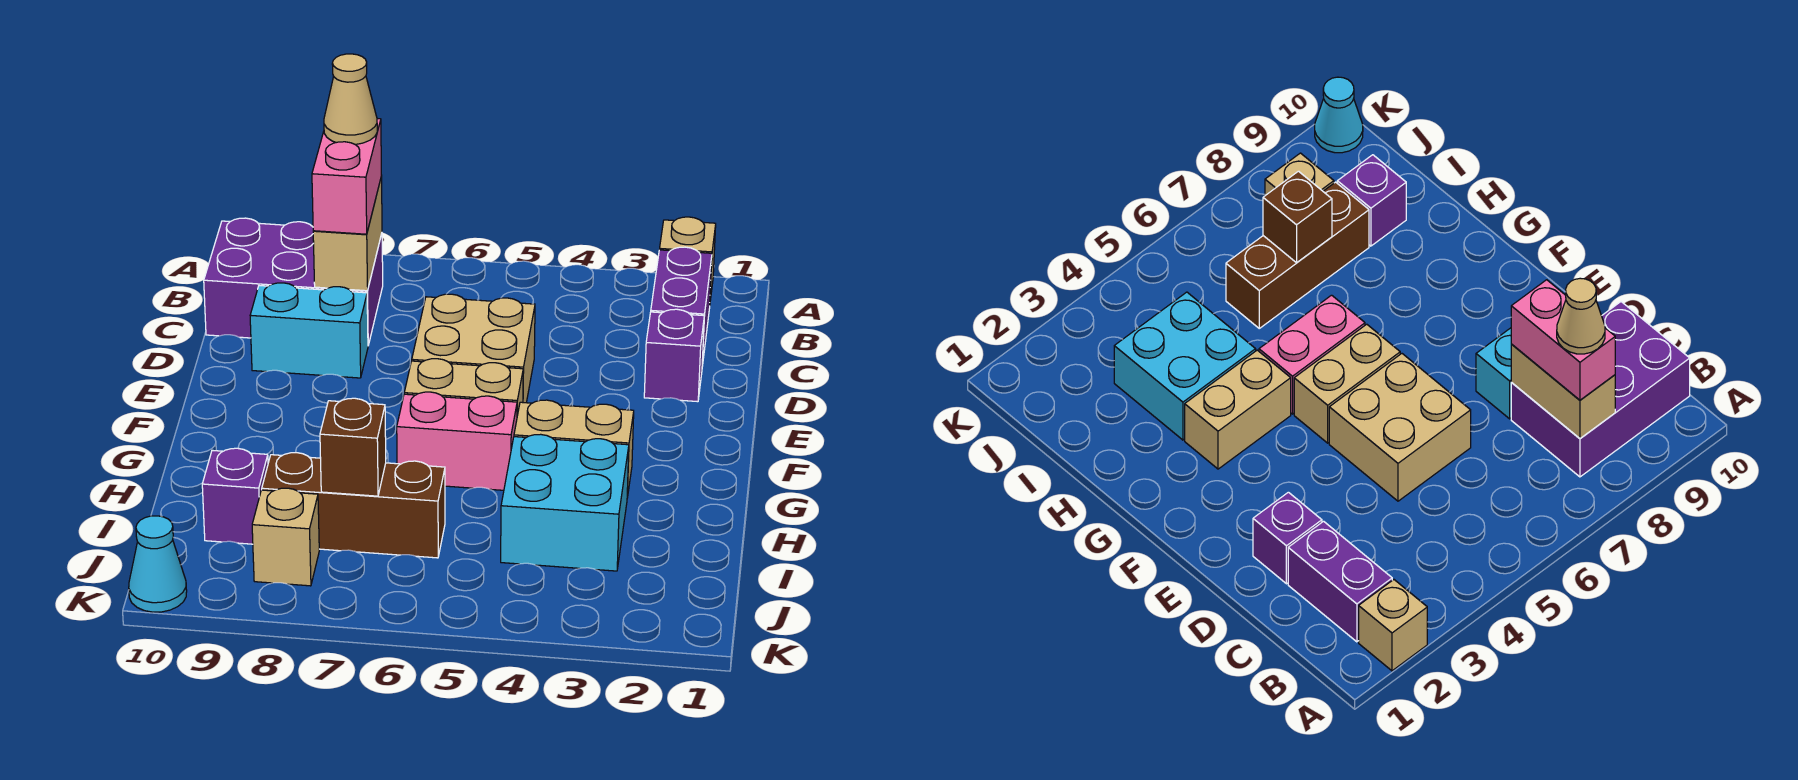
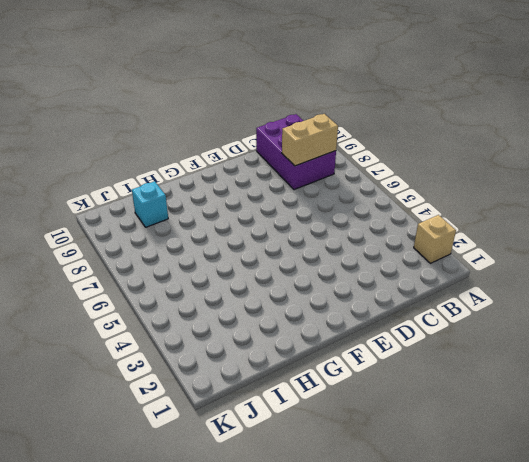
cyan brick I9 level 1 -> purple brick I9 level 1
none -> purple brick B2:C2 level 1
none -> purple brick D2 level 1
none -> tan brick D5:E6 level 1

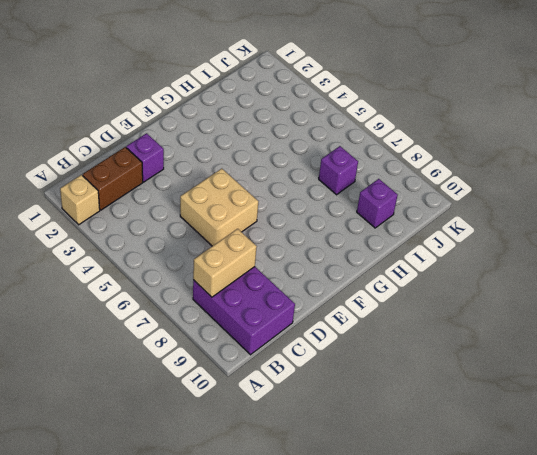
brown brick B2:C2 level 1 -> purple brick B2:C2 level 1
purple brick I7 level 1 -> brown brick I6:I8 level 1
none -> cyan brick D8:D9 level 1
none -> tan brick F5:F6 level 1
none -> tan brick G3:G4 level 1

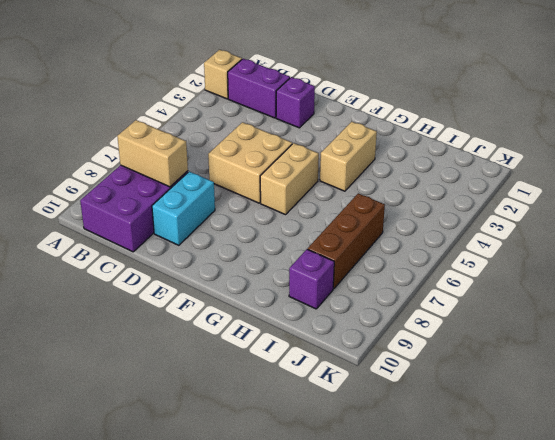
none -> pink brick G5:G6 level 1
none -> cyan brick H3:I4 level 1
none -> tan brick J8 level 1

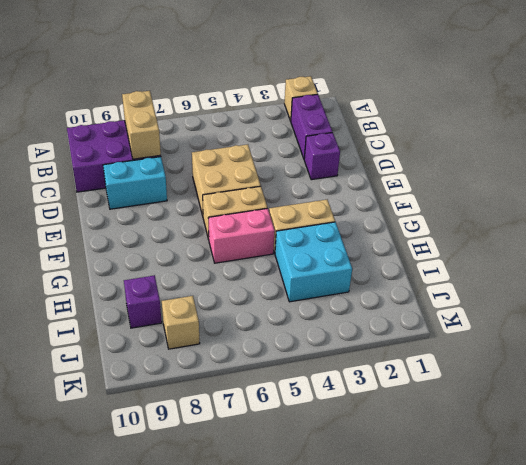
none -> brown brick I6:I8 level 1
none -> cyan cone K10 level 1
none -> brown brick I7 level 2

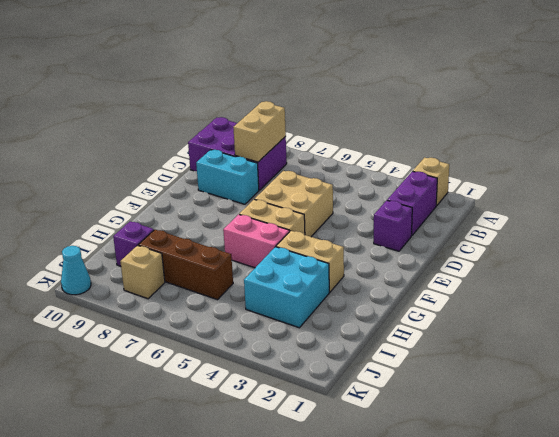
none -> brown brick I7 level 2
none -> pink brick B8:C8 level 3
none -> tan cone B8 level 4

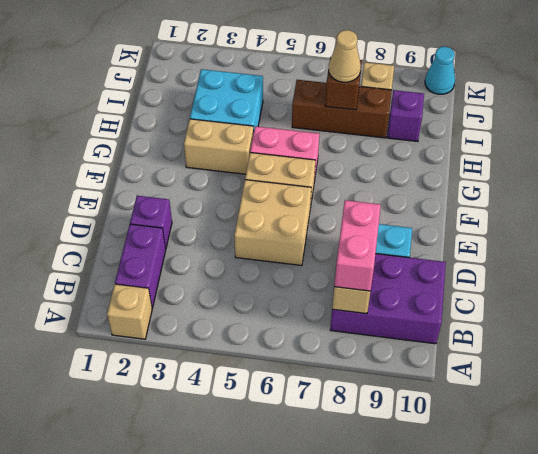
tan cone I7 level 3 -> tan cone B8 level 4

